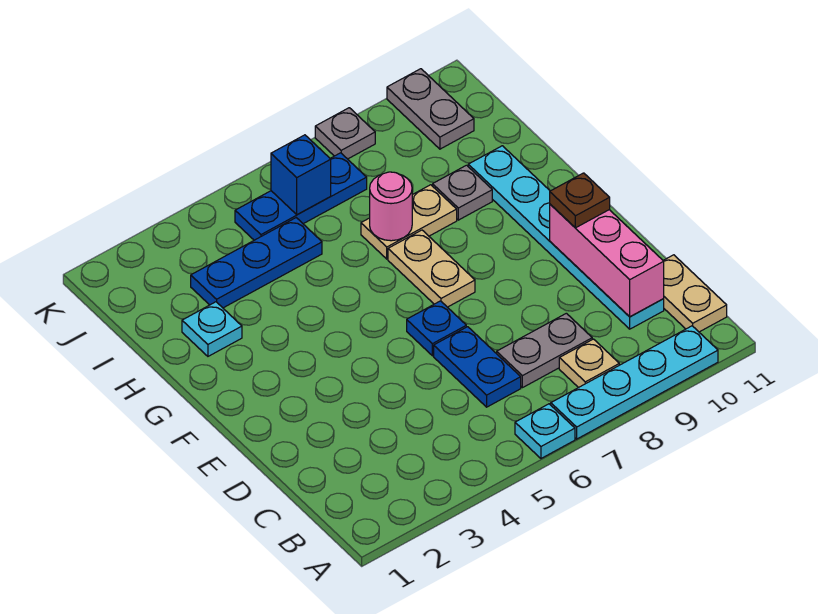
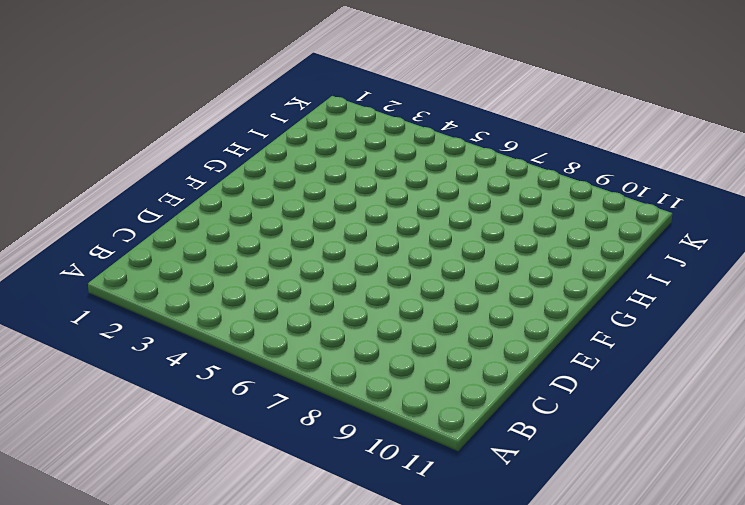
none -> cyan plate A6 level 1
none -> cyan plate A7:A10 level 1
none -> tan plate B8 level 1

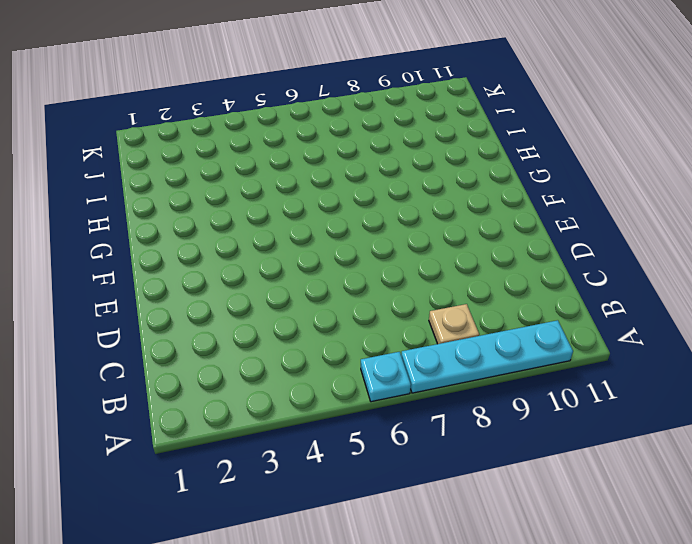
none -> tan plate B11:C11 level 1
none -> blue plate C6:D6 level 1
none -> grey plate C7:C8 level 1

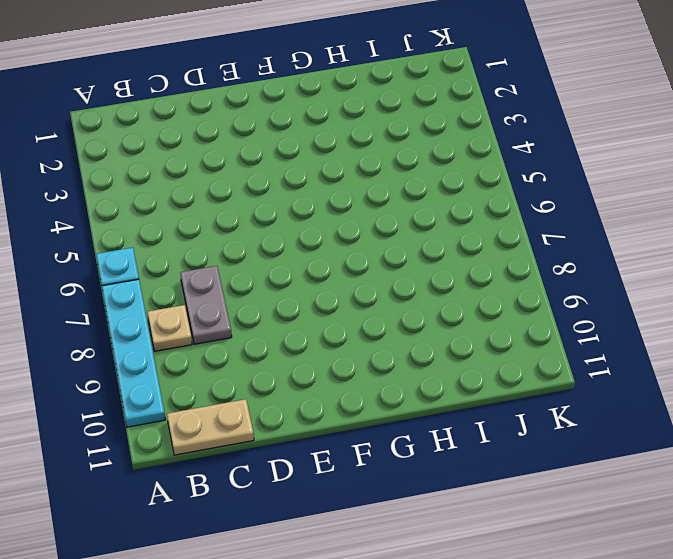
none -> blue plate C6:D6 level 1
none -> cyan plate C10:H10 level 1
none -> blue plate E6 level 1

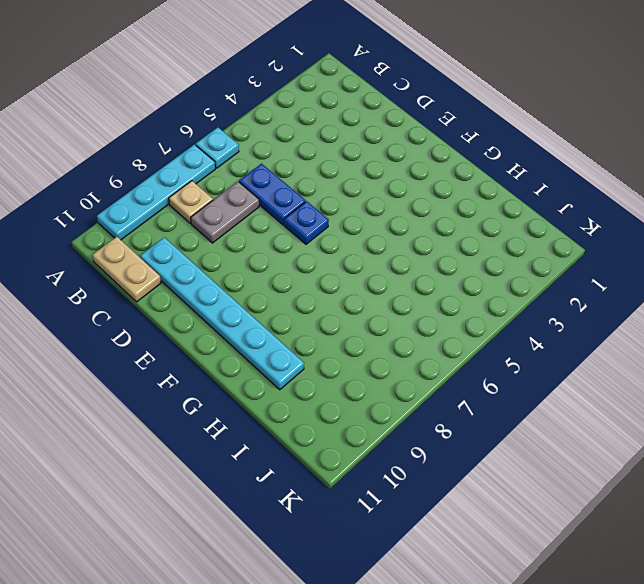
none -> tan plate F7:G7 level 1
none -> cyan plate H2 level 1
none -> tan plate H7:H8 level 1

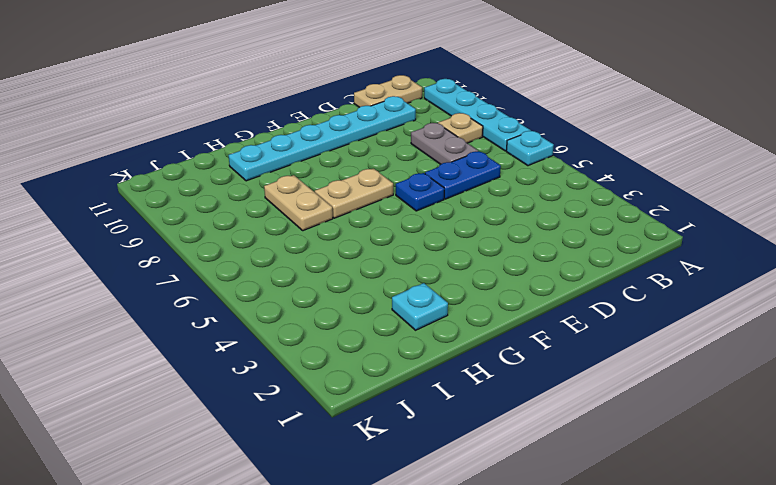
none -> grey plate H9 level 1
none -> blue plate I3:I5 level 1
none -> blue plate J5:J7 level 1

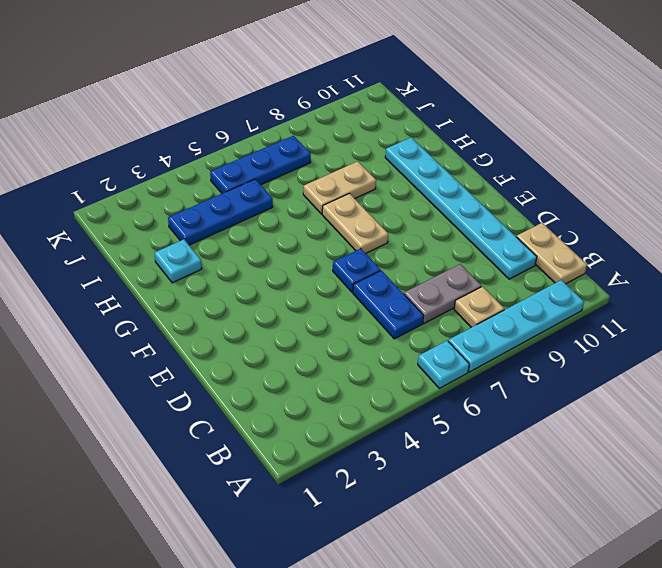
none -> grey plate H9 level 1
none -> grey plate J10:K10 level 1
none -> grey plate K8 level 1

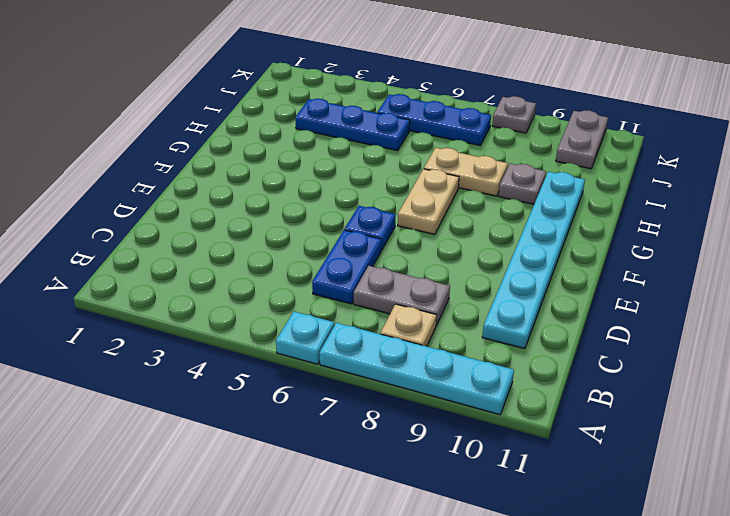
none -> tan plate B11:C11 level 1
none -> cyan plate H2 level 1
none -> pink brick C10:E10 level 2

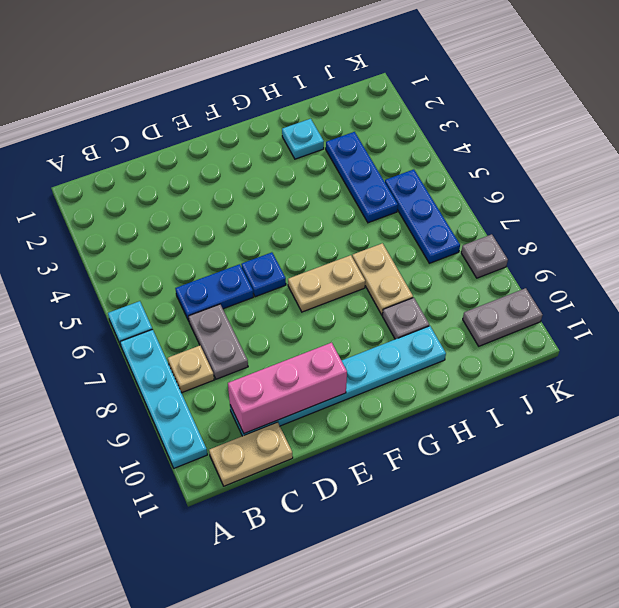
none -> pink round brick H7 level 2
none -> blue brick J6 level 2
none -> brown plate E10 level 3

